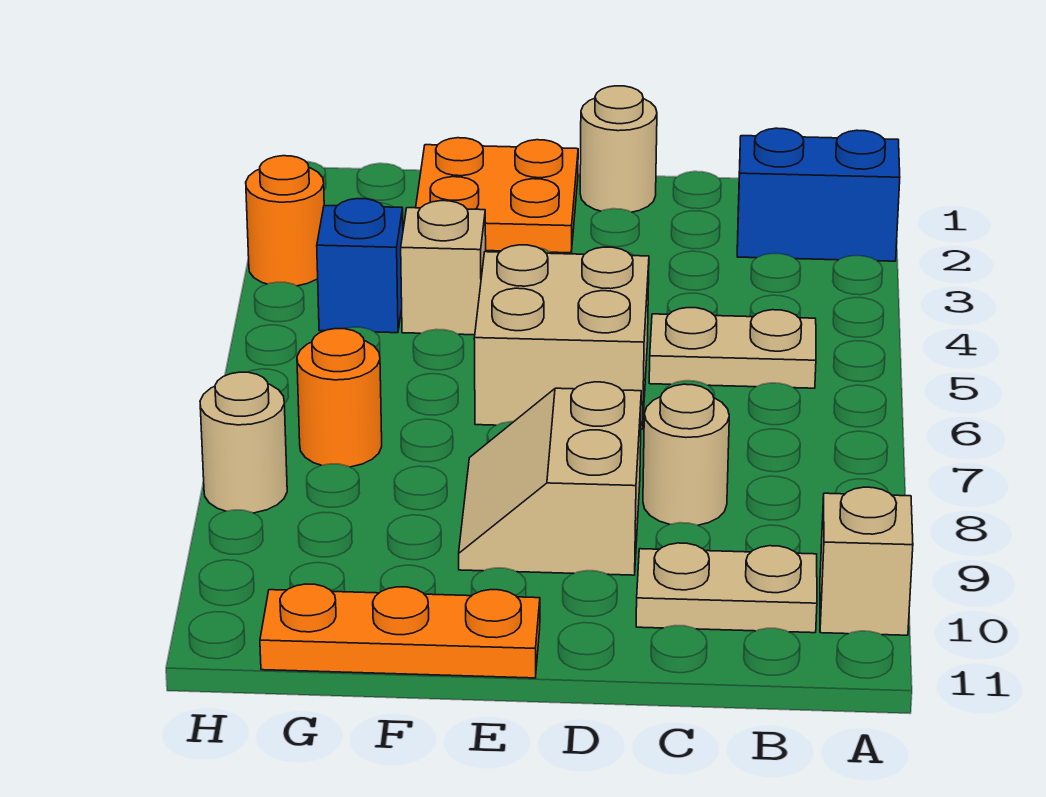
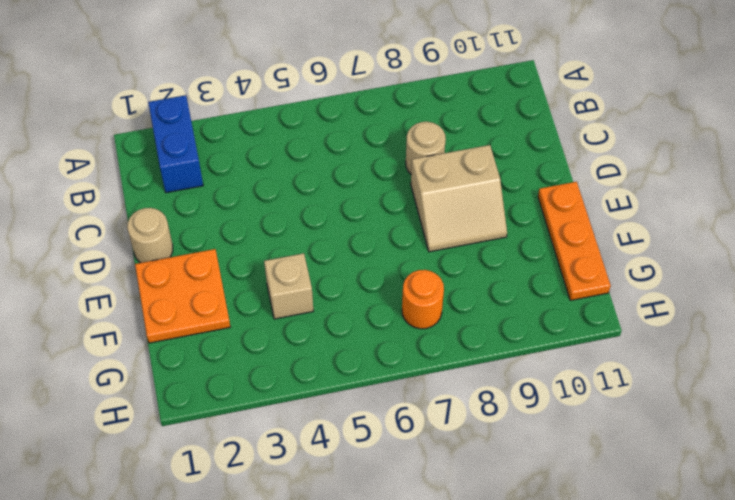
none -> tan brick A10 level 1
none -> tan plate B5:C5 level 1
none -> tan plate B10:C10 level 1

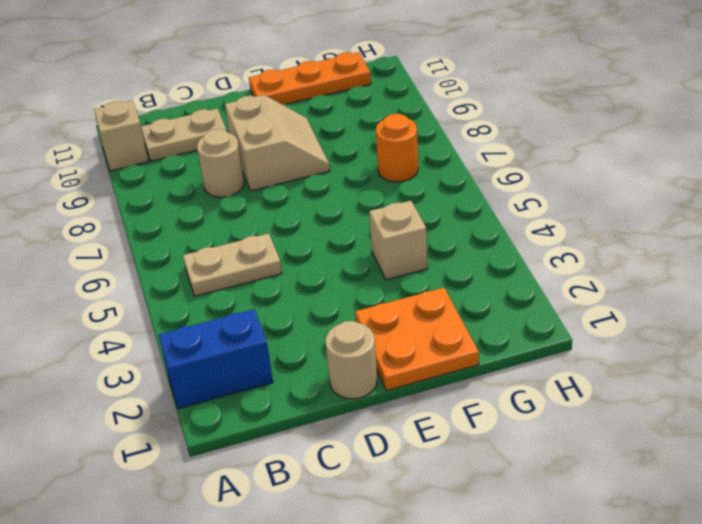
none -> tan brick D5:E6 level 1
none -> blue brick G4 level 1
none -> orange round brick H3 level 1

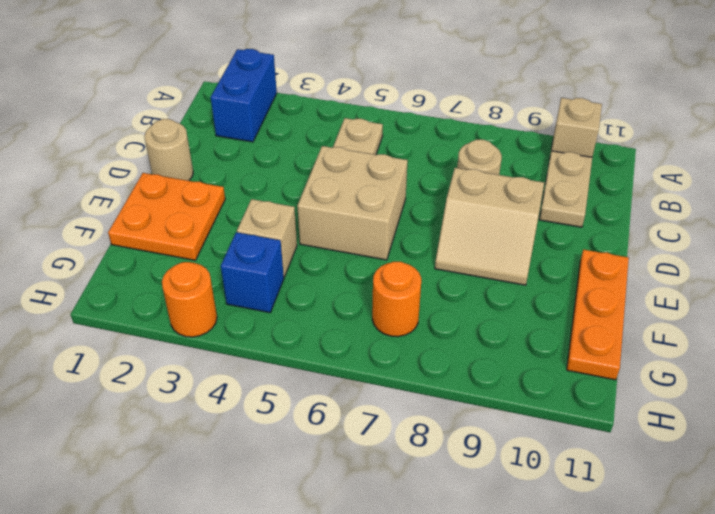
none -> tan round brick H8 level 1

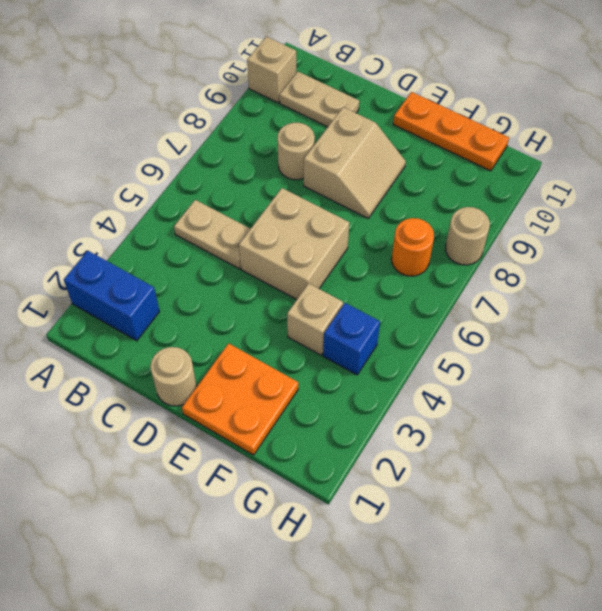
none -> orange round brick H3 level 1

